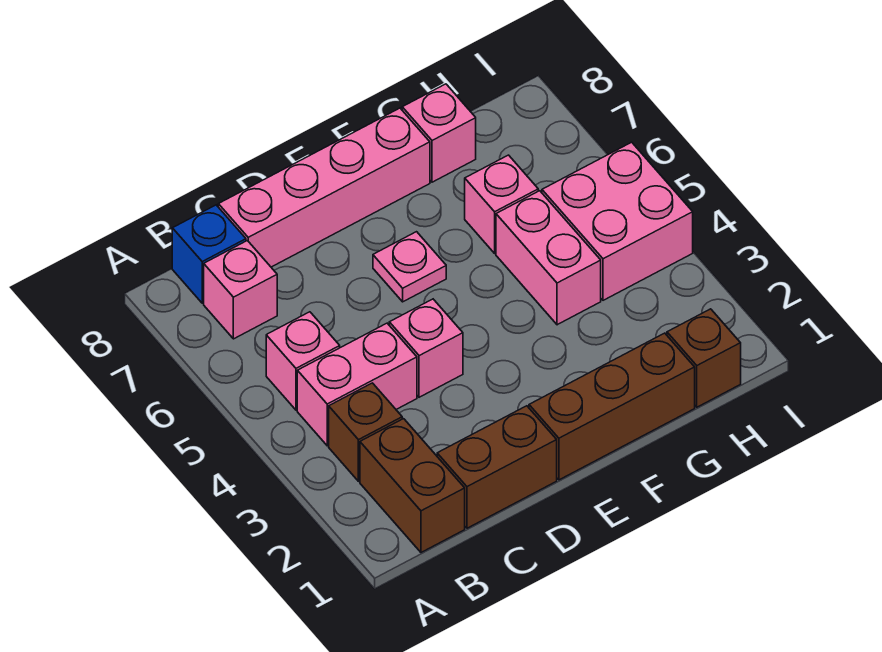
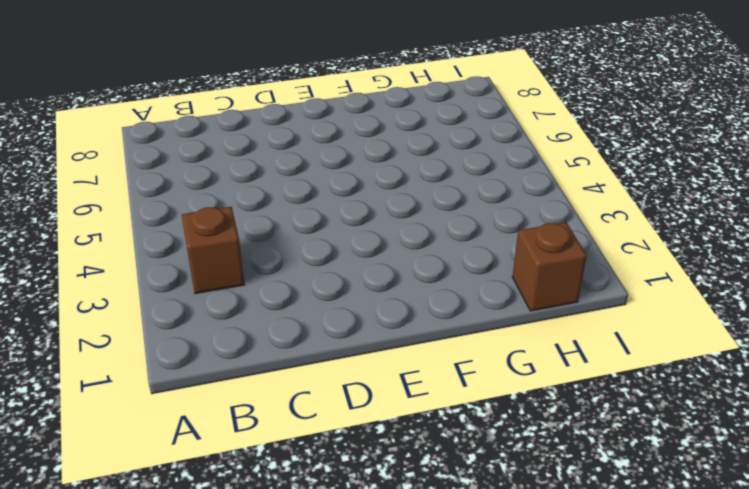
none -> brown brick B1:B2 level 1
none -> pink brick B4:C4 level 1
none -> pink brick B5 level 1

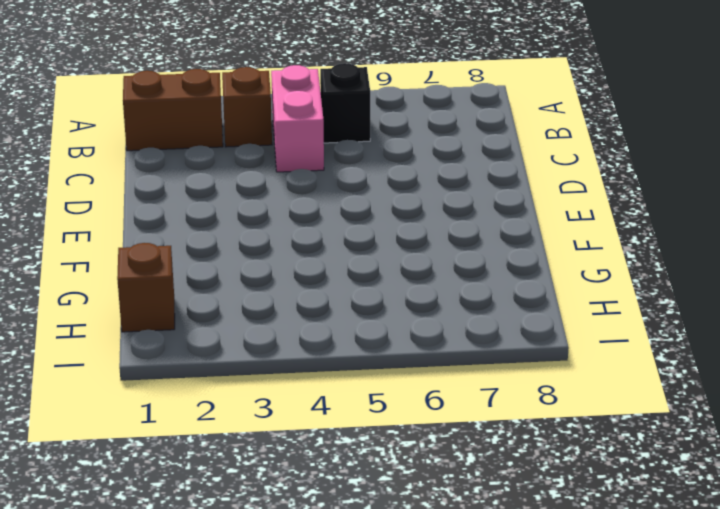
black brick B5 level 1 -> pink brick B5 level 1
none -> pink brick B7 level 1
none -> blue brick B8 level 1
none -> brown brick C1:D1 level 1

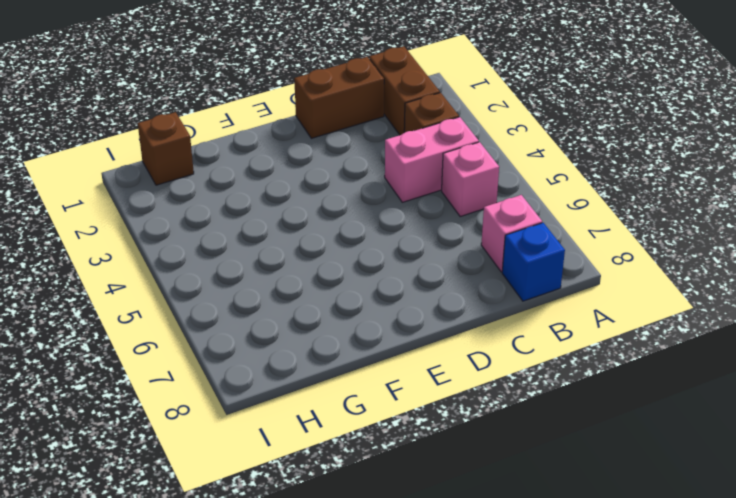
none -> pink brick C8:F8 level 1
none -> pink brick D4 level 1
none -> brown brick E1:G1 level 1

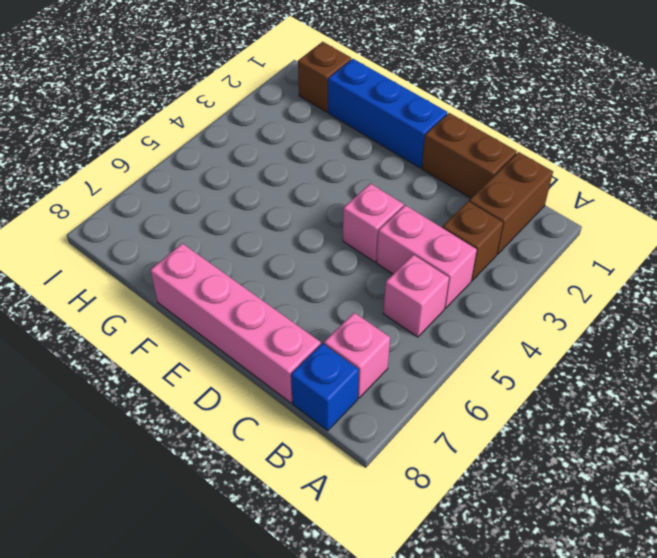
blue brick E1:G1 level 1 -> brown brick E1:G1 level 1
none -> pink plate E6 level 1
none -> pink brick G4:G5 level 1
none -> pink brick G6 level 1

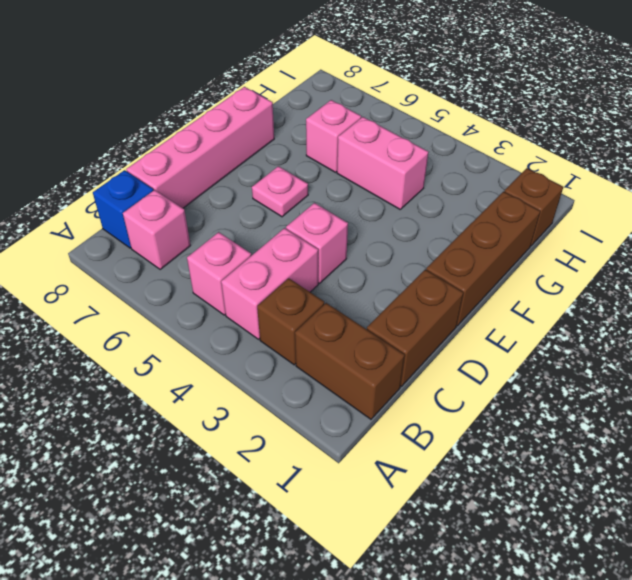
none -> pink brick G8 level 1
none -> pink brick H4:I5 level 1

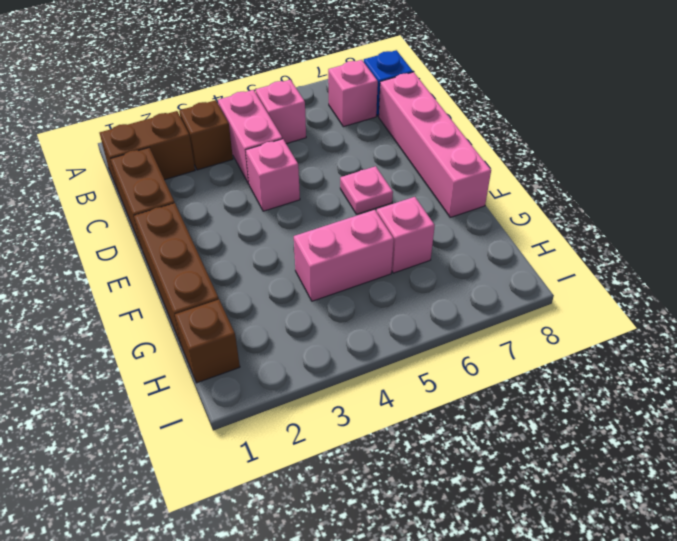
none -> pink brick G8 level 1
none -> pink brick H4:I5 level 1

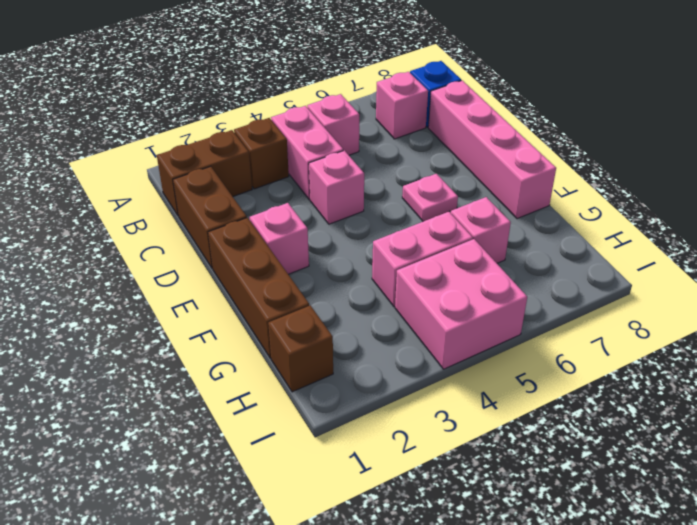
pink brick E2 level 1 -> pink brick G8 level 1

